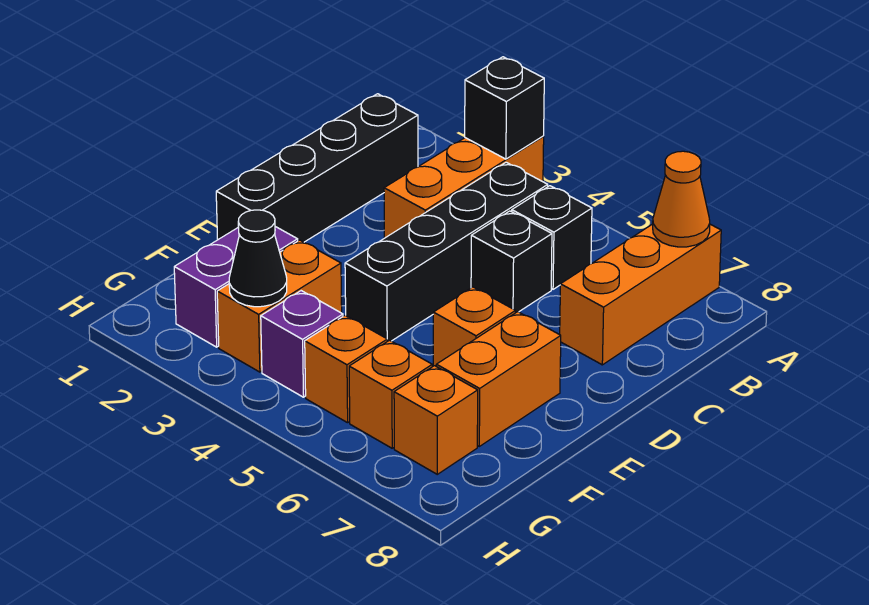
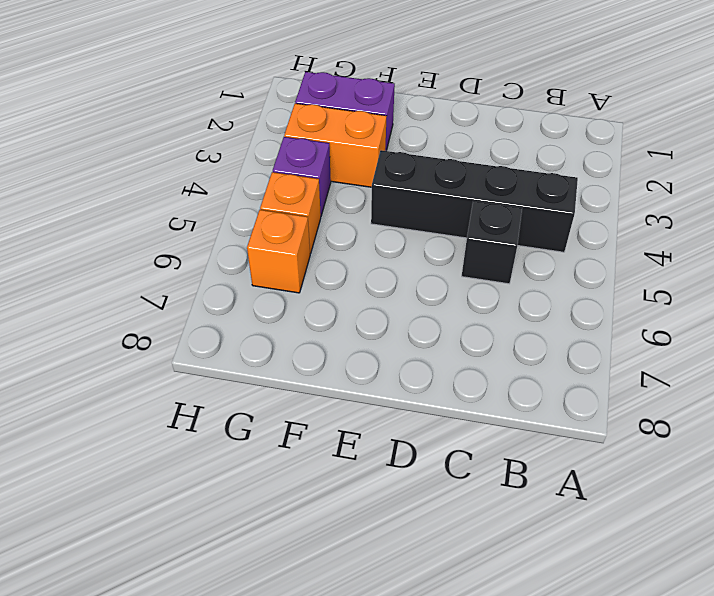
none -> orange brick A3:C3 level 1
none -> orange brick A7:C7 level 1
none -> black brick B1:E1 level 1

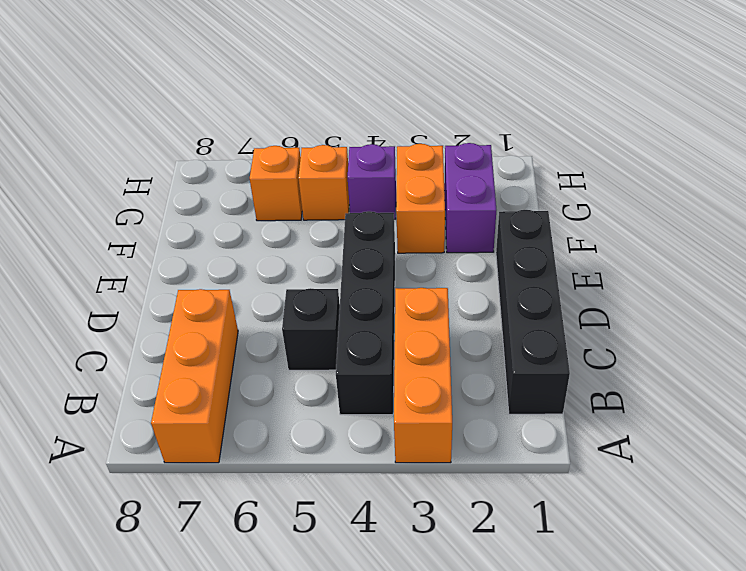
none -> black brick B5 level 1
none -> orange brick E6 level 1
none -> orange brick E7:F7 level 1

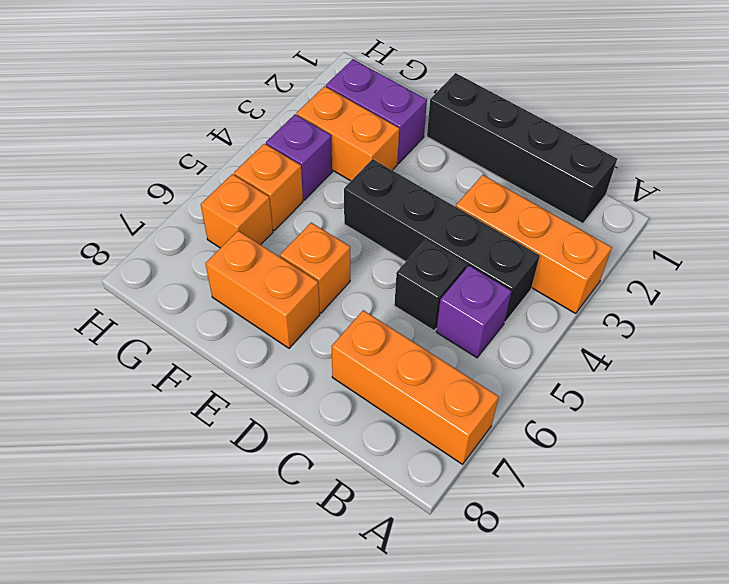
purple brick B5 level 1 -> black brick B5 level 1
none -> orange brick G7 level 1
none -> black brick A3 level 2
none -> orange cone A7 level 2

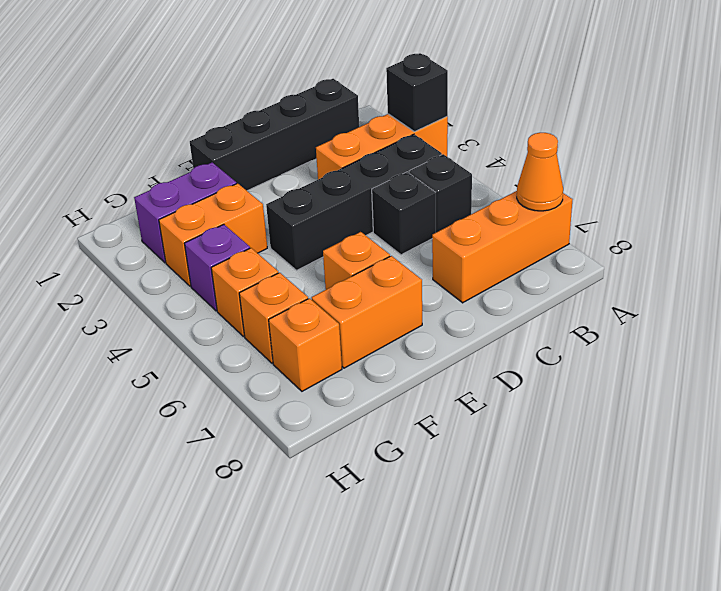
none -> black cone G3 level 2

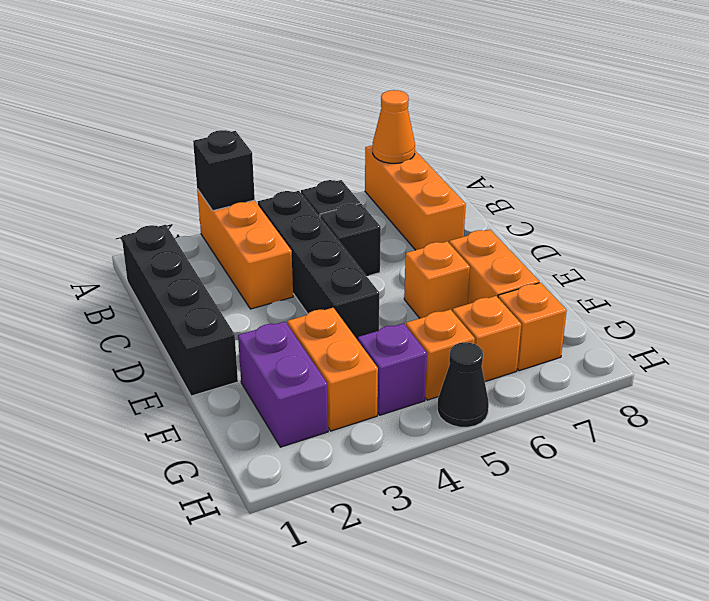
black cone H5 level 1 -> black cone G3 level 2

